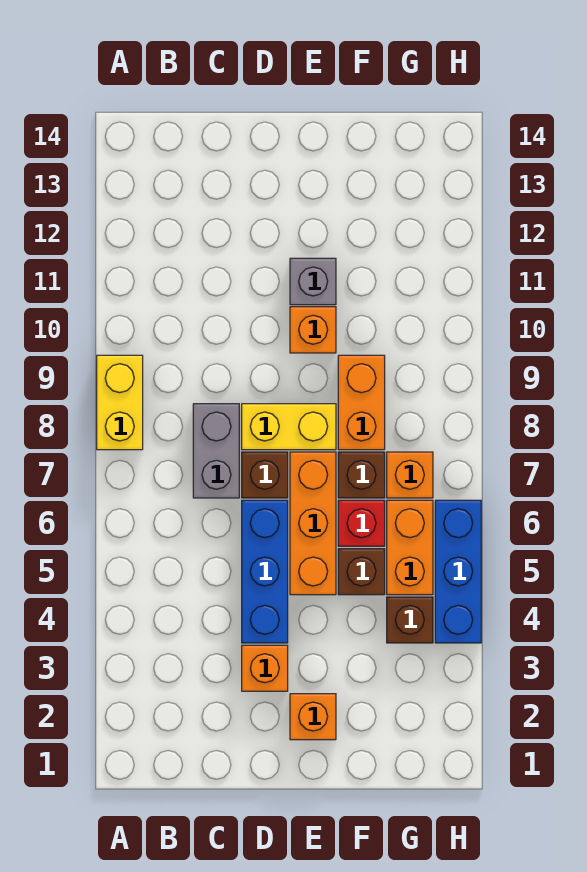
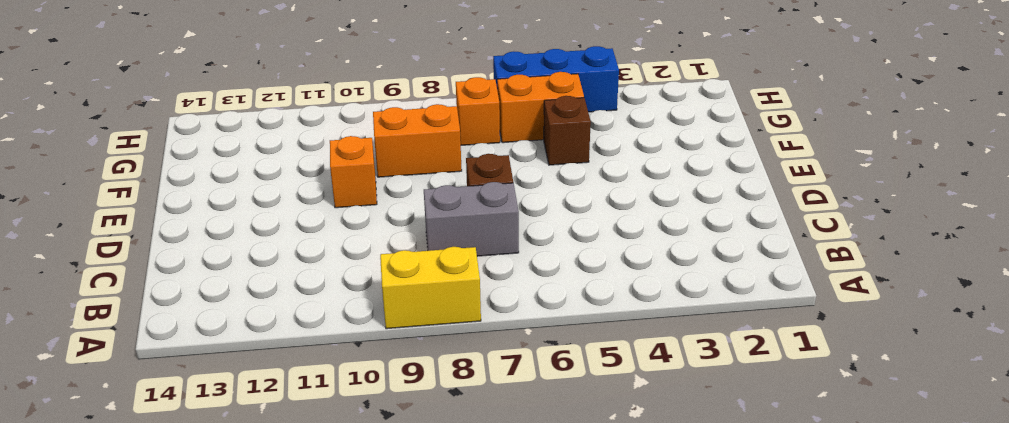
none -> orange brick D3 level 1
none -> blue brick D4:D6 level 1
none -> yellow brick D8:E8 level 1

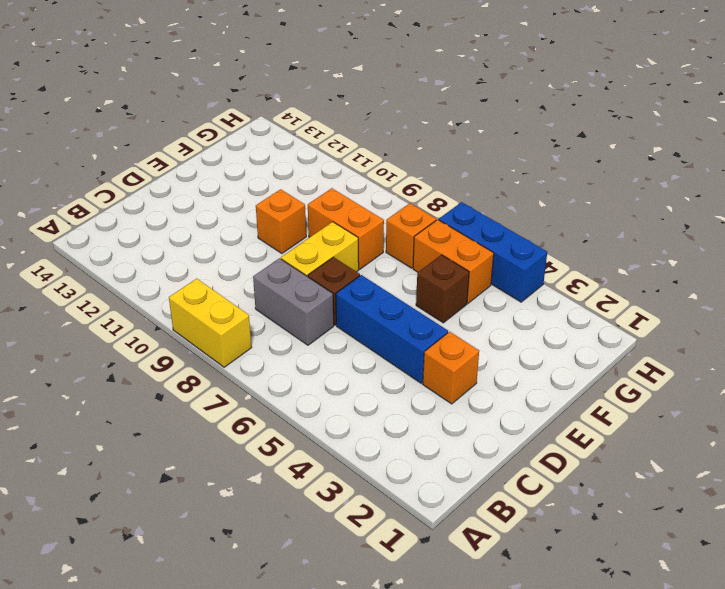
none -> orange brick E2 level 1
none -> orange brick E5:E7 level 1
none -> grey brick E11 level 1

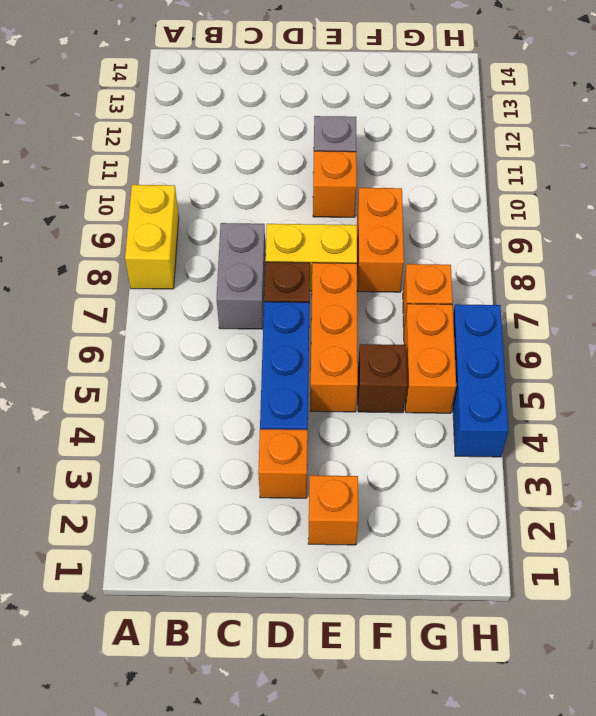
none -> red brick F6 level 1
none -> brown brick F7 level 1
none -> brown brick G4 level 1

